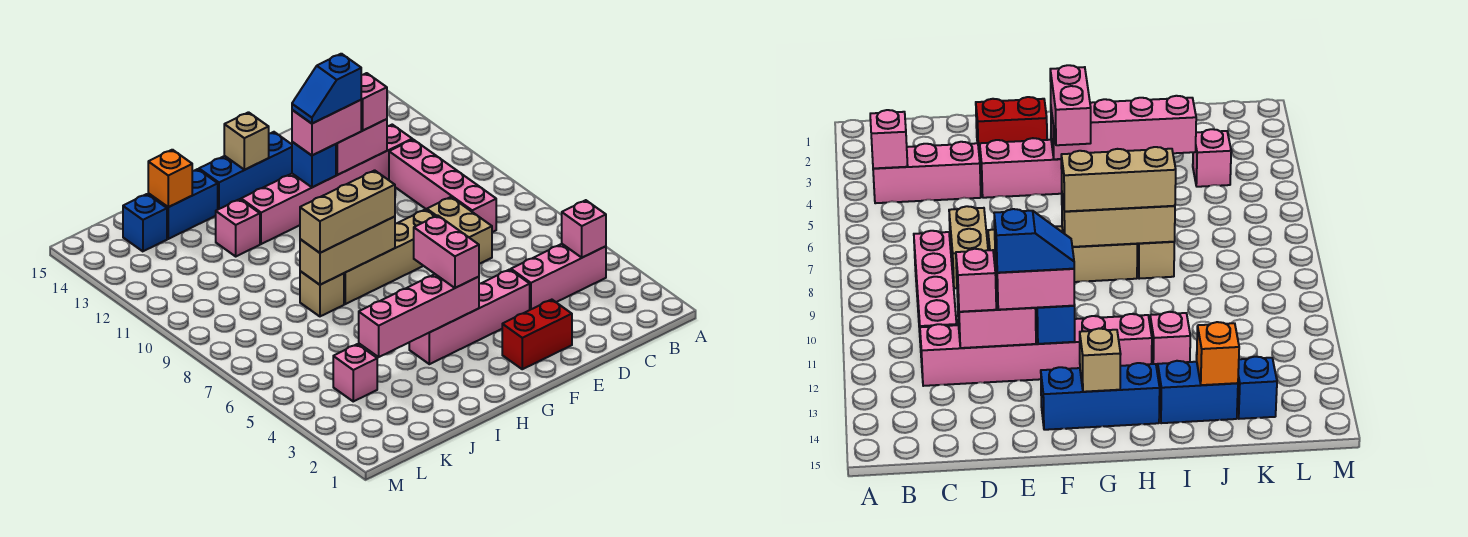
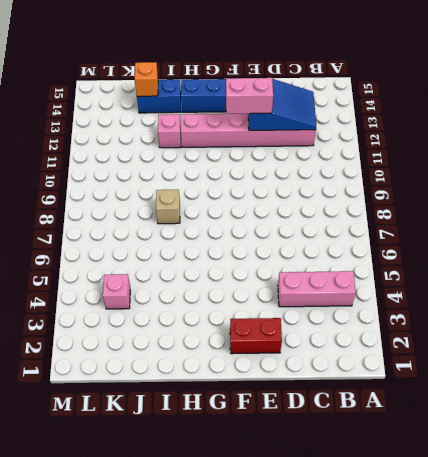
blue slope C12:E13 level 2 top E -> pink brick D12:E12 level 2
none -> pink brick C8:C11 level 1
none -> tan brick D7:D8 level 1
none -> pink brick E4:H4 level 1

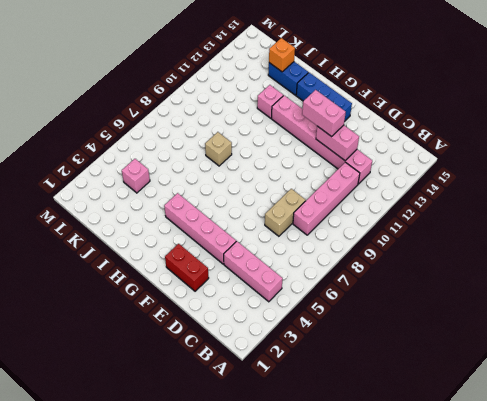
none -> tan brick E8:H8 level 1
none -> blue brick K14 level 1
none -> pink brick B4 level 2

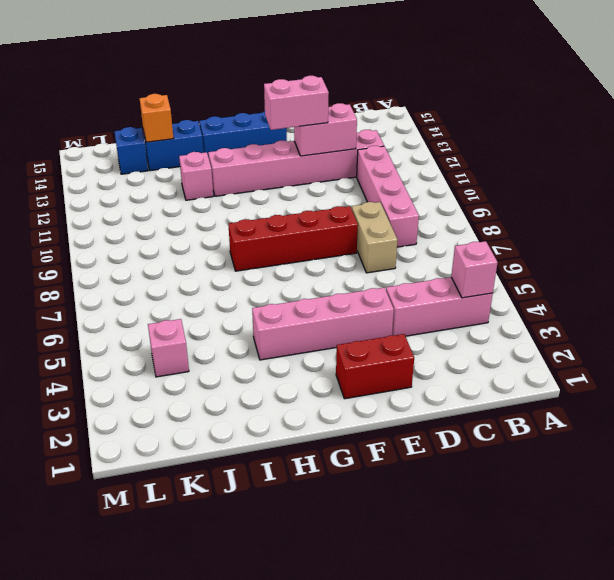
red brick E8:H8 level 1 -> tan brick E8:H8 level 1
none -> tan brick I8 level 1
none -> blue brick F12 level 2
none -> pink brick G4:J4 level 2

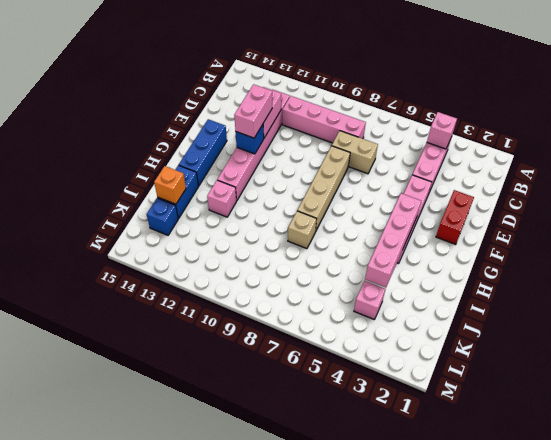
none -> tan brick G8:I8 level 2
none -> tan brick G14 level 2
none -> pink brick D12 level 3

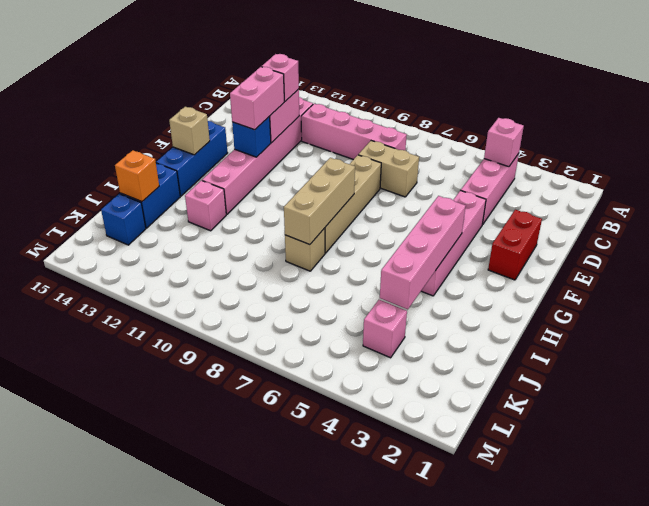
none -> pink brick G4:G5 level 3
none -> tan brick G8:I8 level 3
none -> blue slope E12:F12 level 4 top E

